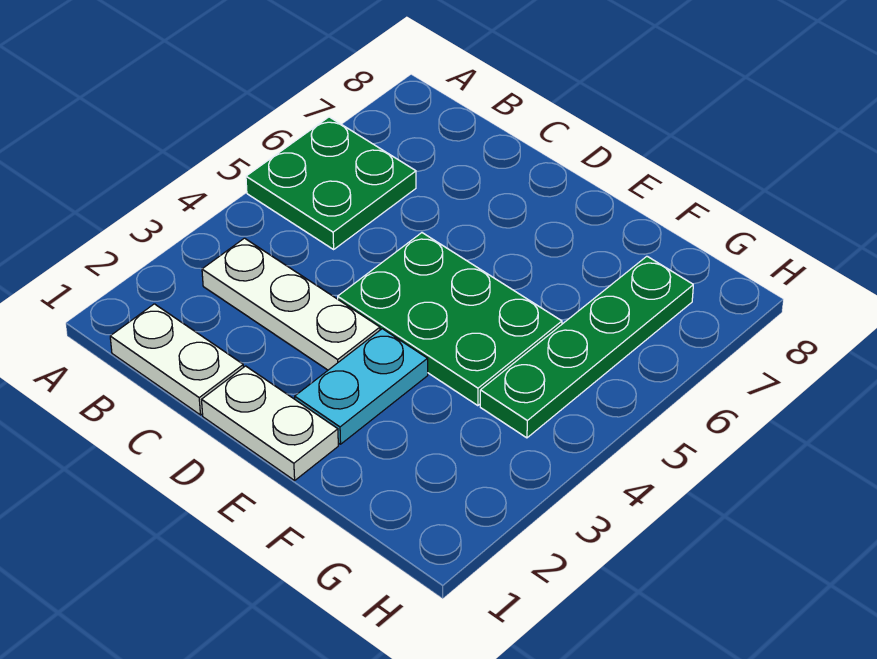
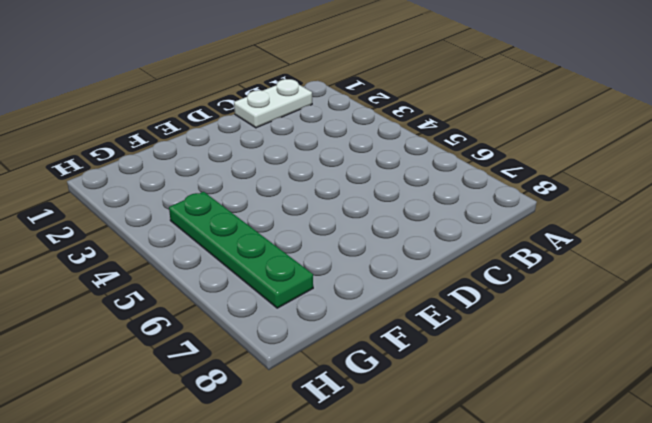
none -> green plate A5:B6 level 1
none -> white plate B3:D3 level 1

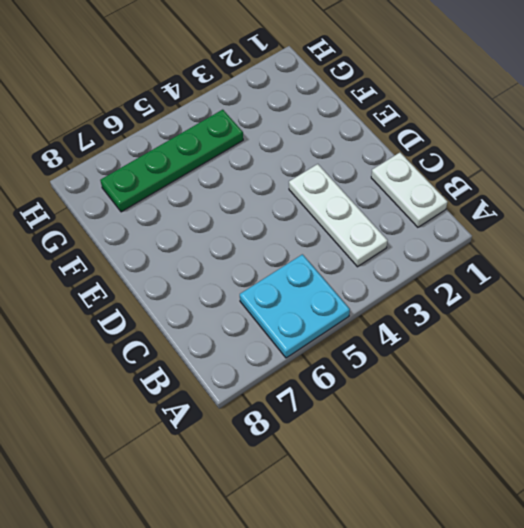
cyan plate A5:B6 level 1 -> green plate A5:B6 level 1
none -> white plate D1:E1 level 1
none -> green plate D4:F5 level 1

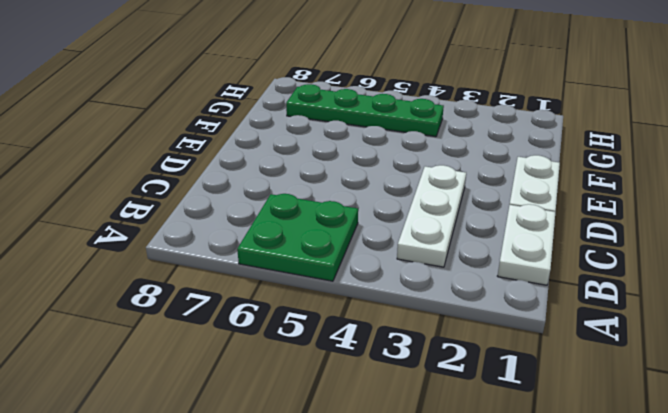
none -> green plate D4:F5 level 1
none -> cyan plate E2:E3 level 1

